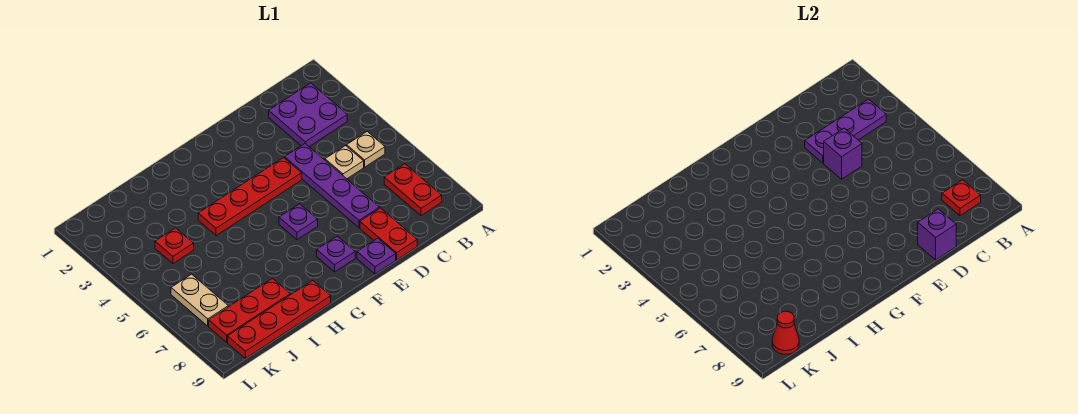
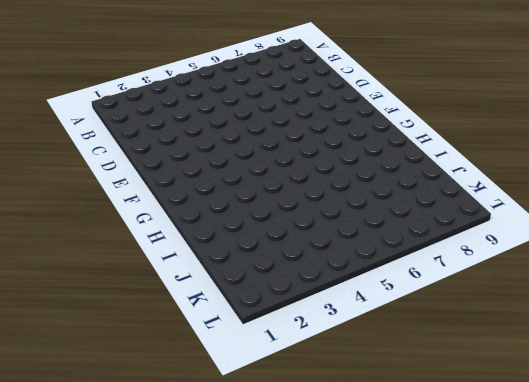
none -> purple plate B2:C3 level 1
none -> tan plate B5 level 1
none -> red plate B7:B8 level 1

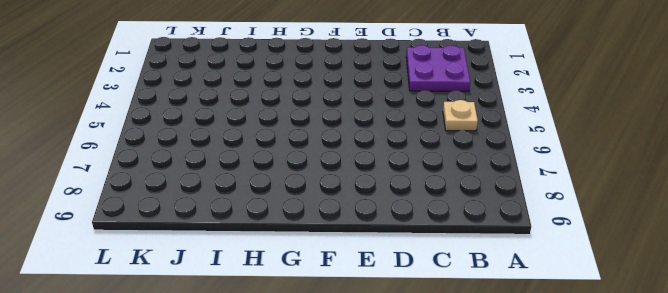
none -> red plate B7:B8 level 1
none -> tan plate C5 level 1
none -> purple plate D4:D7 level 1

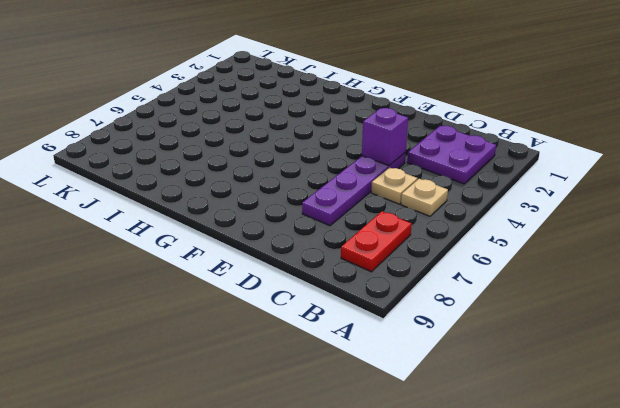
none -> red plate D8:D9 level 1
none -> red plate E4:H4 level 1
none -> purple plate E9 level 1

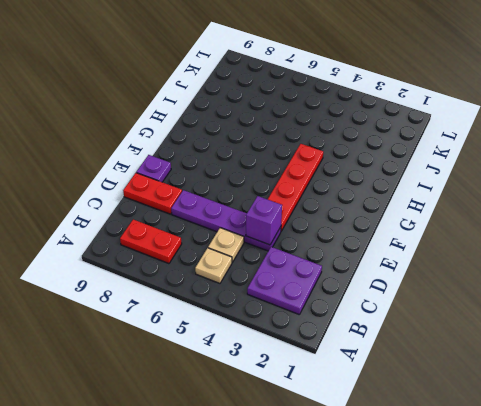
none -> purple plate F6 level 1
none -> purple plate F8 level 1
none -> red plate H9:K9 level 1

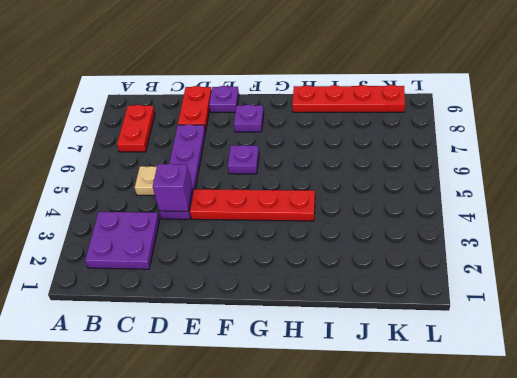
none -> tan plate B5 level 1
none -> red plate I8:K8 level 1
none -> red plate J4 level 1

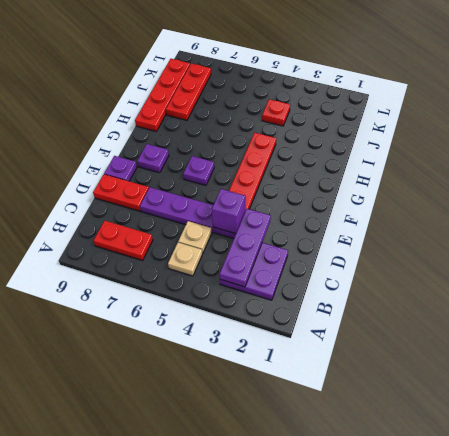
none -> tan plate K6:K7 level 1
none -> red plate B8 level 2
none -> purple brick D9 level 2

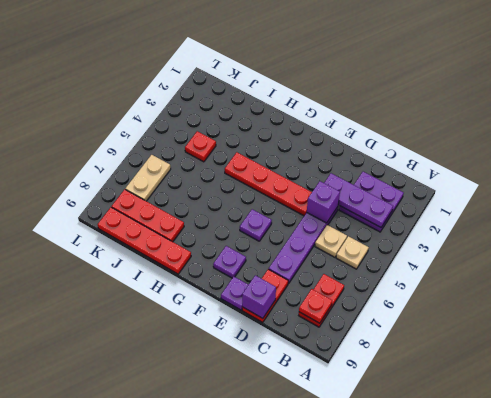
none -> red cone K9 level 2

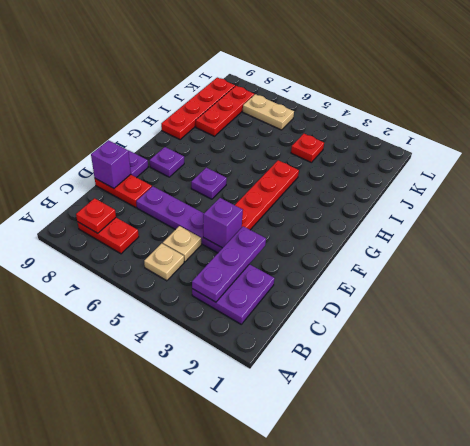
none -> red cone K9 level 2

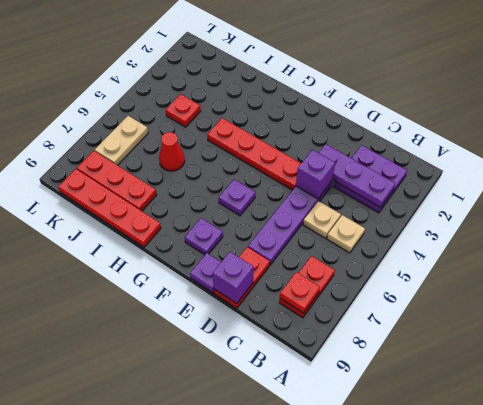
red cone I6 level 1 -> red cone K9 level 2

